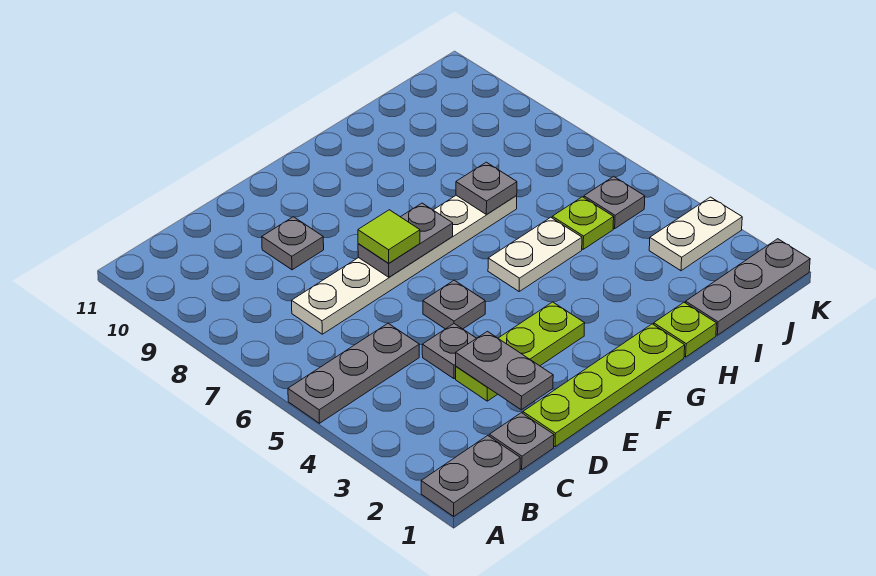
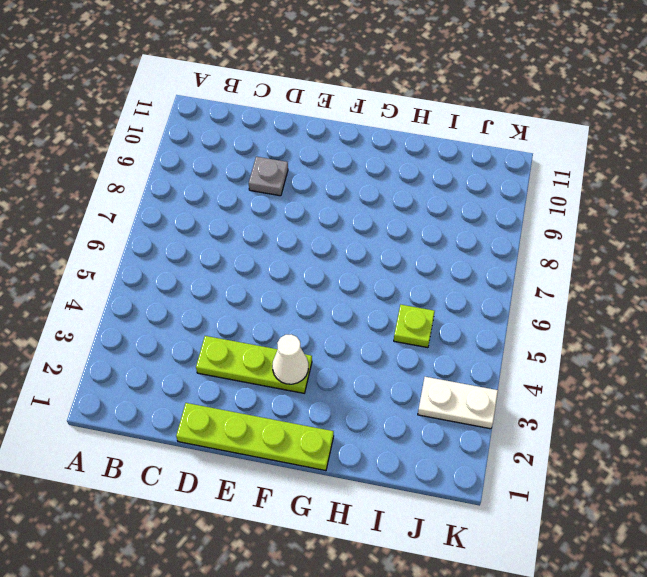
white cone F3 level 2 -> none
none -> grey plate A1:B1 level 1
none -> grey plate A5:C5 level 1
none -> grey plate C1 level 1

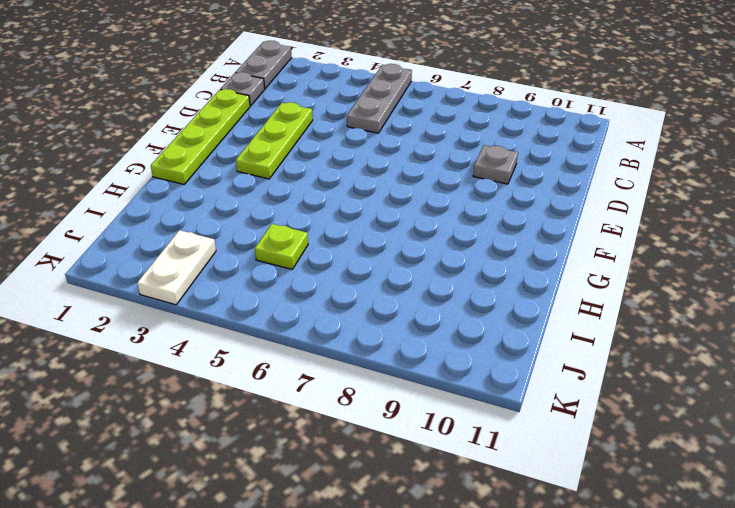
none -> white plate C7:H7 level 1
none -> grey plate D4 level 1
none -> grey plate E5 level 1

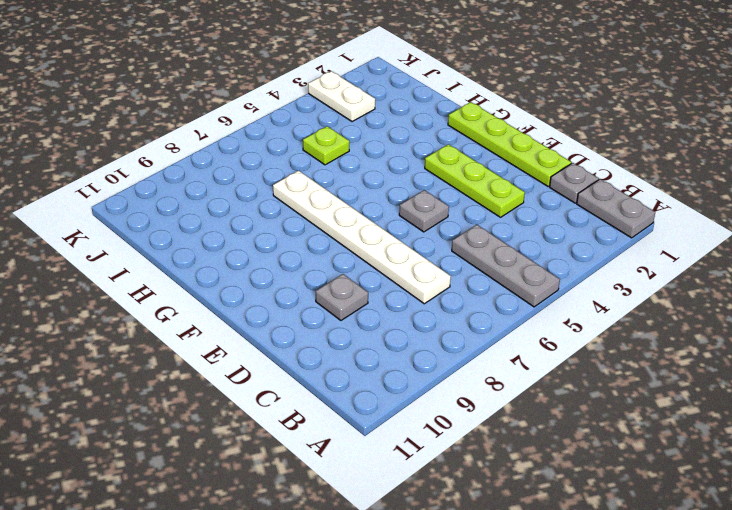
none -> grey plate D4 level 1
none -> white plate G5:H5 level 1
none -> lime plate H1 level 1

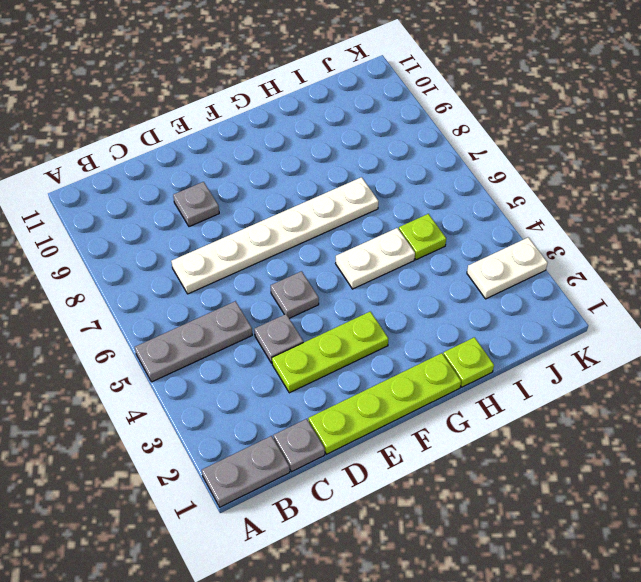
none -> grey plate I1:K1 level 1
none -> grey plate J5 level 1
none -> grey plate D2:D3 level 2

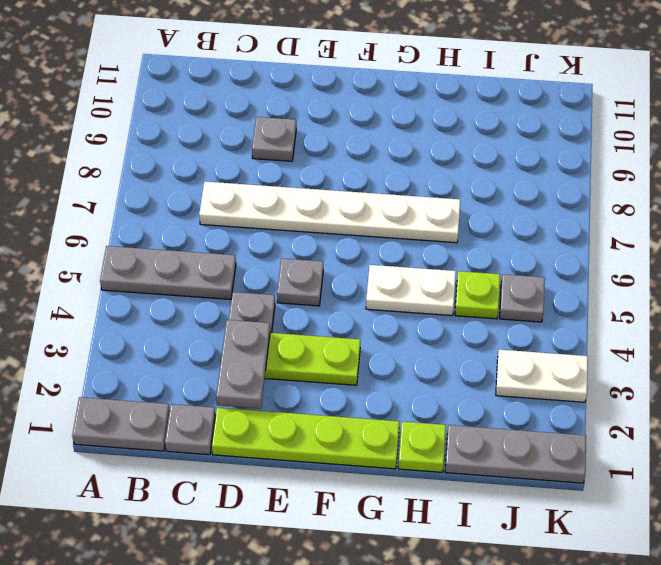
none -> grey plate E7:F7 level 2
none -> grey plate H7 level 2
none -> lime tile E7 level 3

